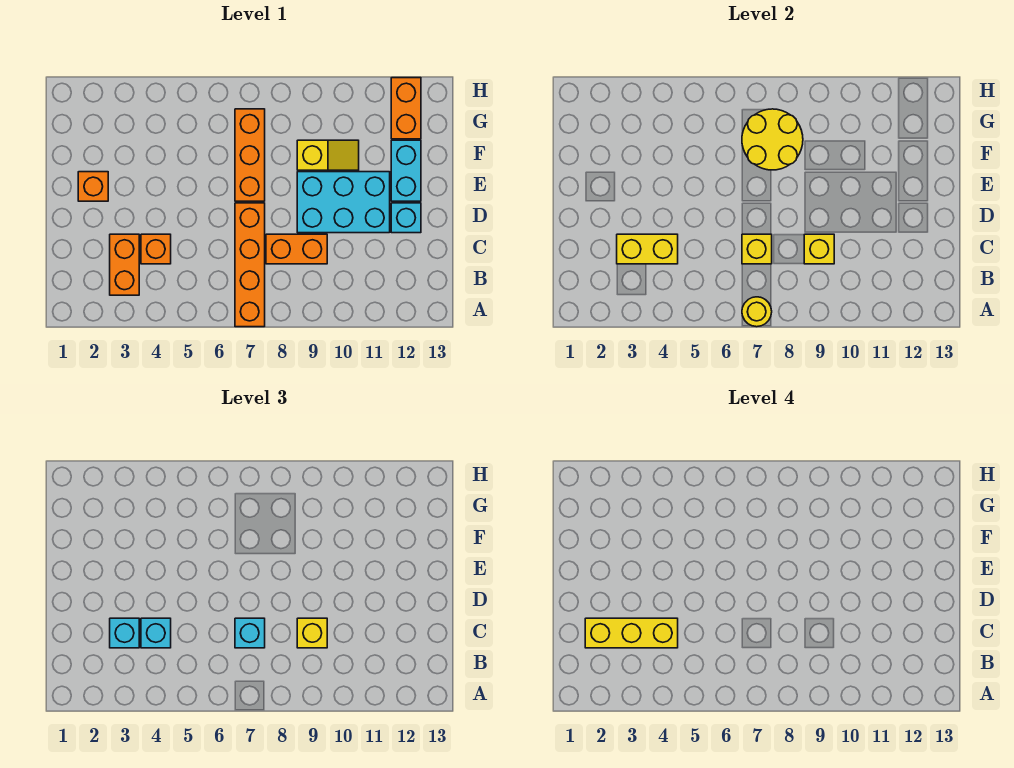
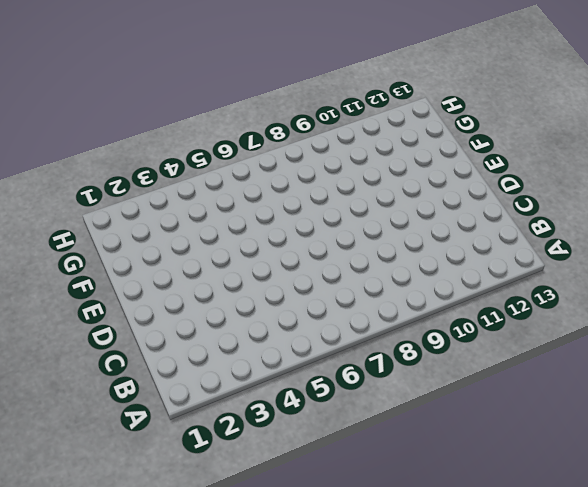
none -> orange brick A7:D7 level 1
none -> orange brick B3:C3 level 1
none -> orange brick C4 level 1

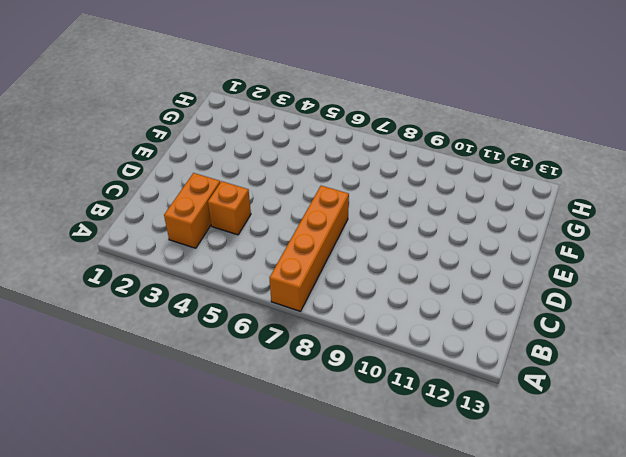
none -> orange brick C8:C9 level 1
none -> cyan brick D9:E11 level 1
none -> cyan brick D12 level 1

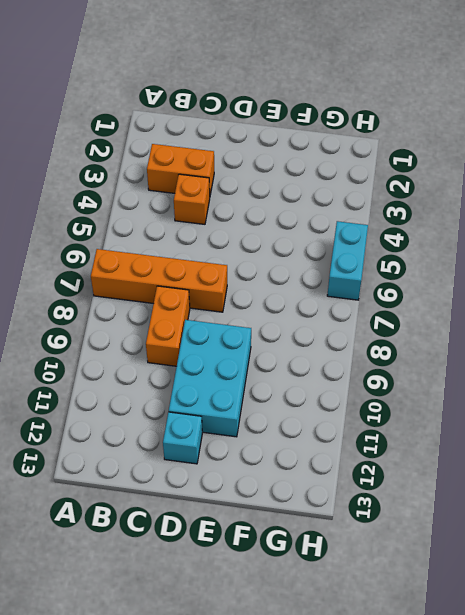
cyan brick H5:H6 level 1 -> cyan brick E12:F12 level 1
none -> orange brick E2 level 1
none -> orange brick E7:G7 level 1
none -> yellow slope F9:F10 level 1 top 9

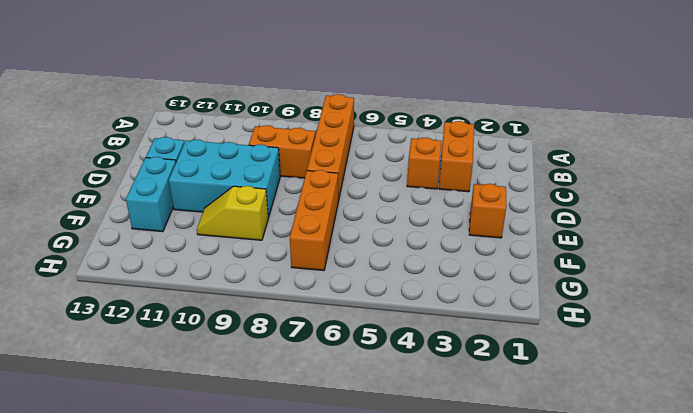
none -> orange brick G12:H12 level 1
none -> yellow round brick A7 level 2
none -> yellow brick C3:C4 level 2

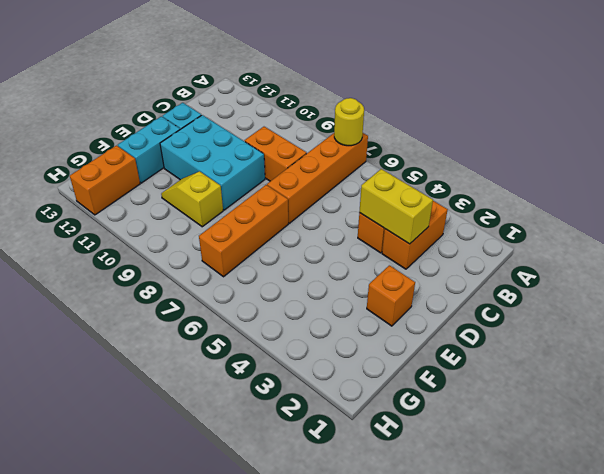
none -> yellow brick C7 level 2
none -> yellow brick C9 level 2
none -> yellow round brick F7:G8 level 2

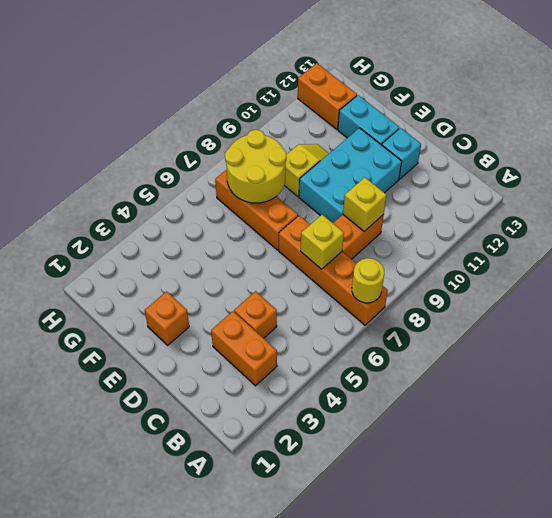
none -> yellow brick C3:C4 level 2
none -> cyan brick C3 level 3
none -> cyan brick C4 level 3

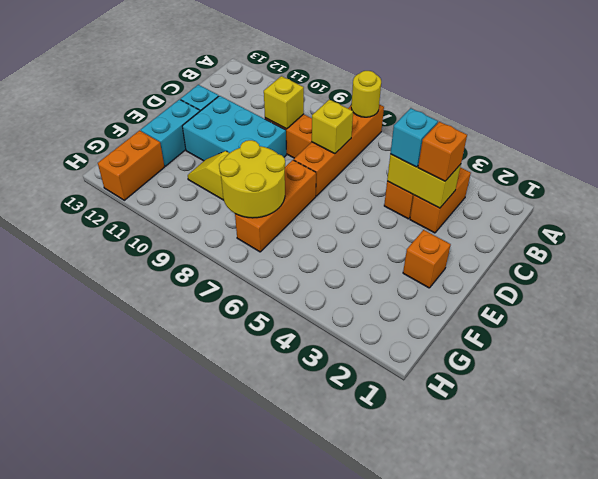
orange brick C3 level 3 -> cyan brick C3 level 3
none -> cyan brick C7 level 3
none -> yellow brick C9 level 3
none -> yellow brick C2:C4 level 4

